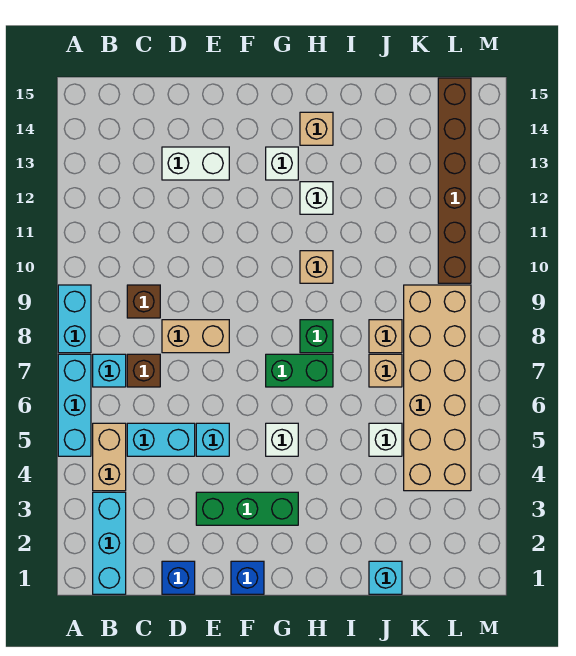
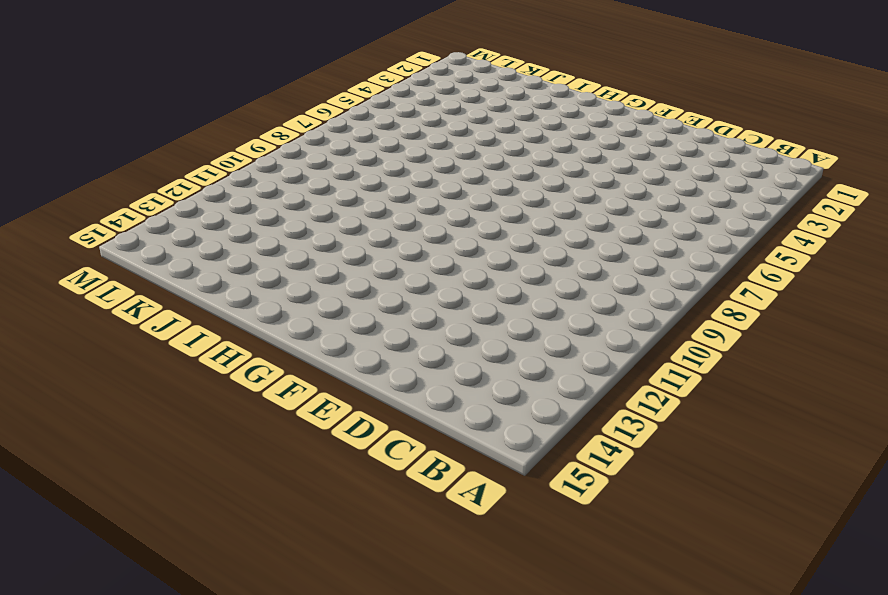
none -> cyan brick A5:A7 level 1
none -> cyan brick A8:A9 level 1
none -> cyan brick B1:B3 level 1

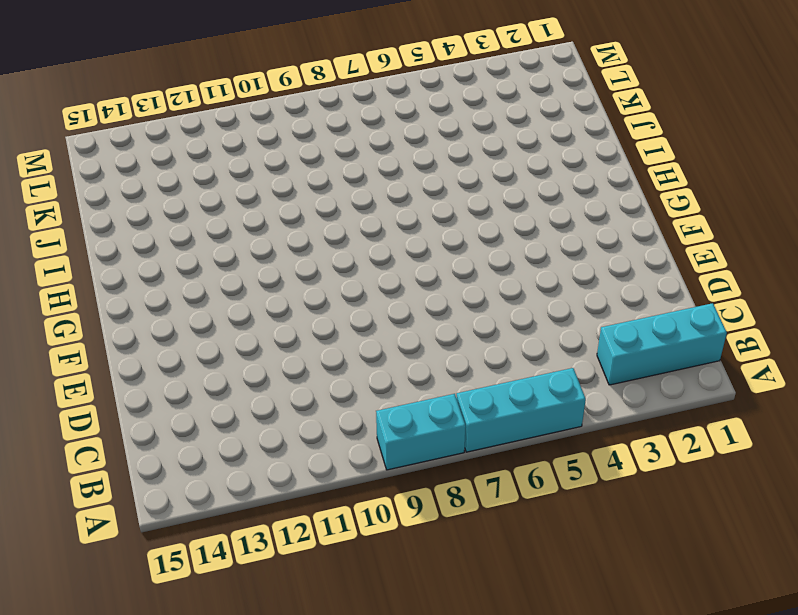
none -> tan brick B4:B5 level 1
none -> cyan brick B7 level 1
none -> cyan brick C5:D5 level 1

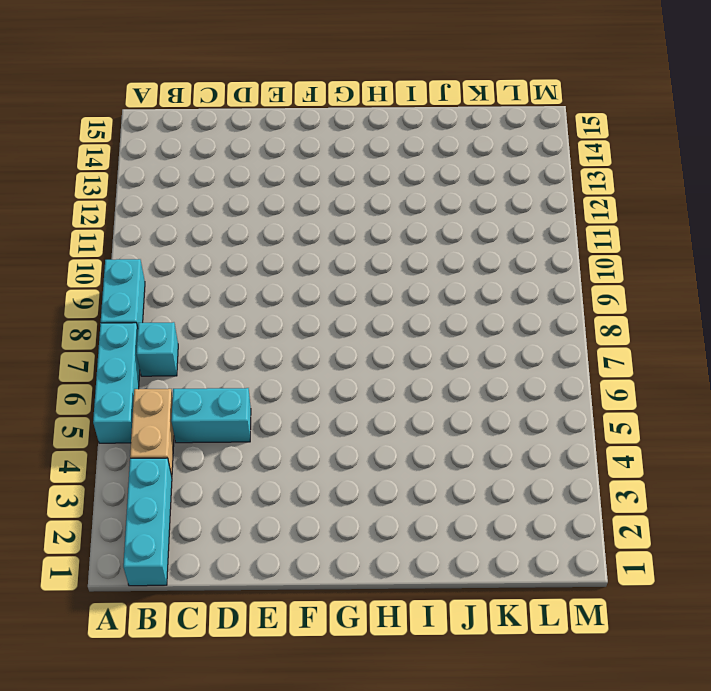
none -> brown brick C7 level 1
none -> brown brick C9 level 1
none -> blue brick D1 level 1

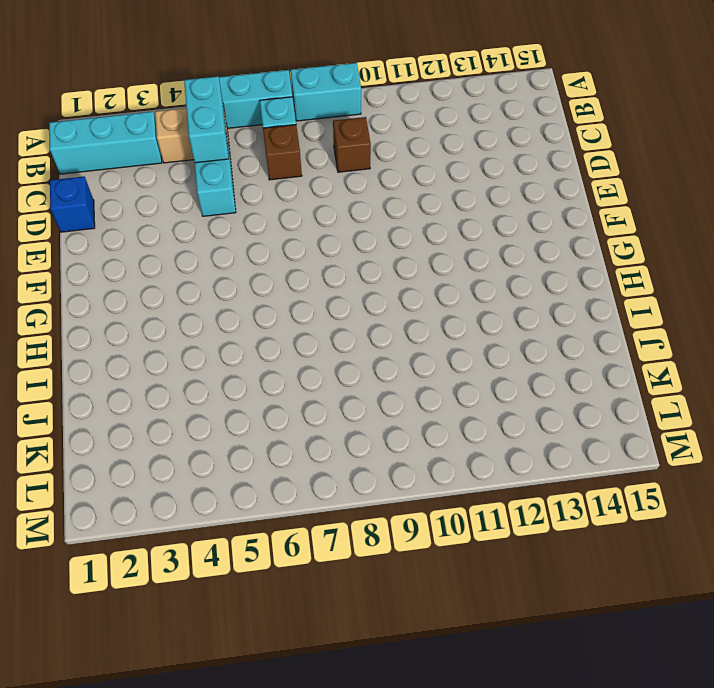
cyan brick B5:C5 level 2 -> none
none -> tan brick D8:E8 level 1
none -> white brick D13:E13 level 1
none -> green brick E3:G3 level 1

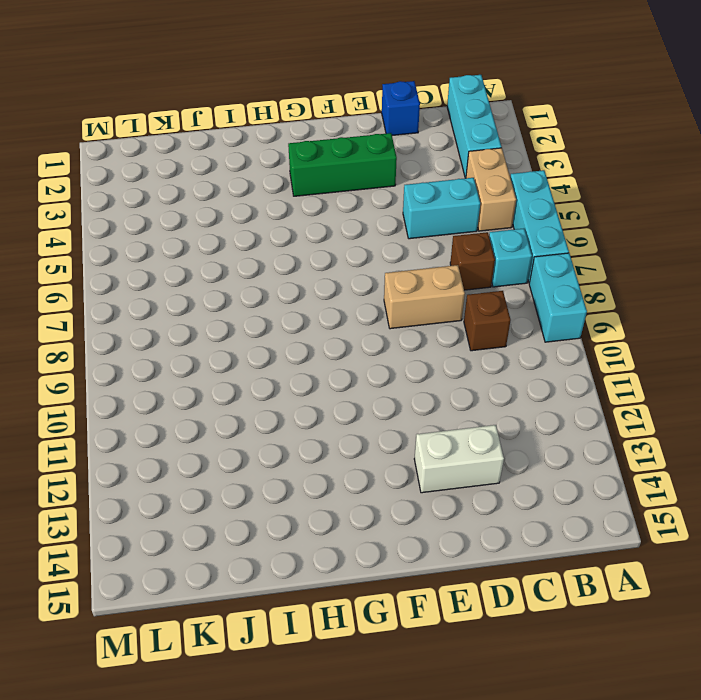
none -> cyan brick E5 level 1
none -> blue brick F1 level 1
none -> white brick G5 level 1

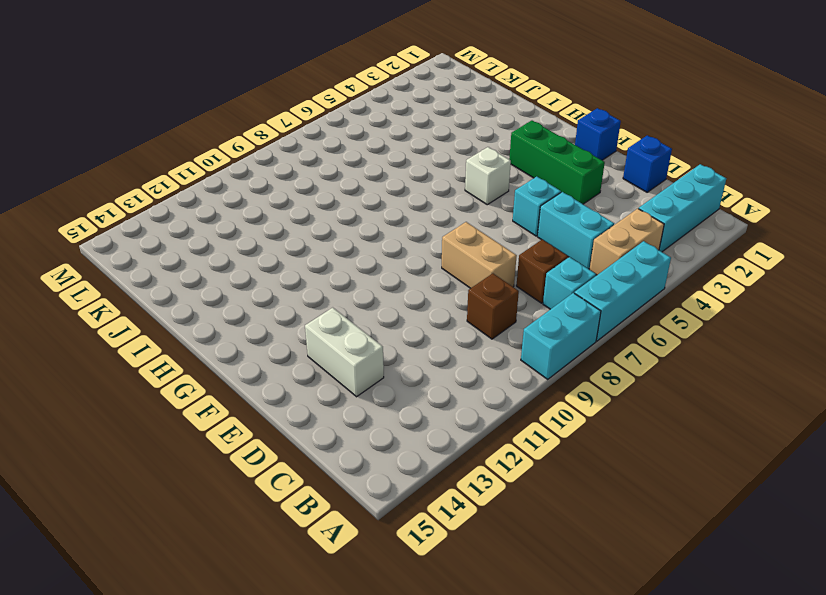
none -> green brick G7:H7 level 1
none -> white brick G13 level 1
none -> green brick H8 level 1

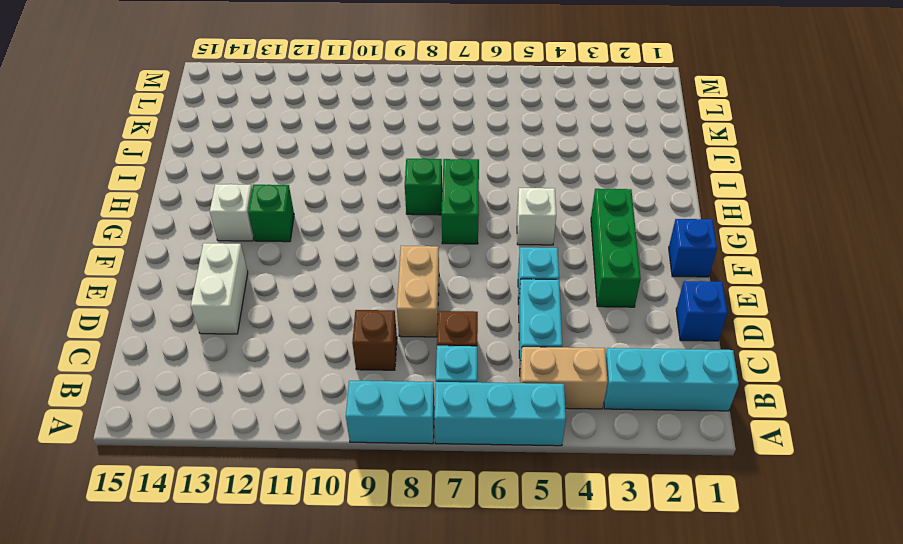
green brick G12 level 1 -> none
none -> tan brick H10 level 1
none -> white brick H12 level 1
none -> tan brick H14 level 1

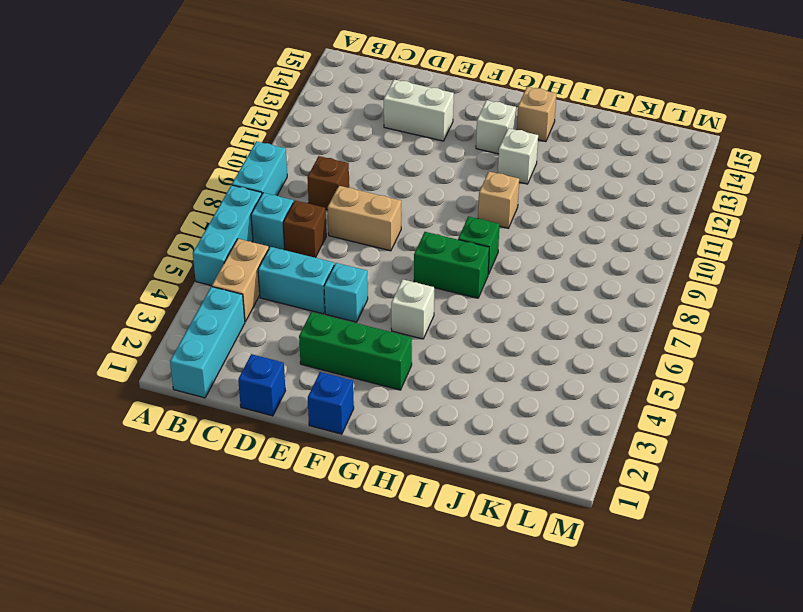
none -> cyan brick J1 level 1
none -> white brick J5 level 1
none -> tan brick J7 level 1

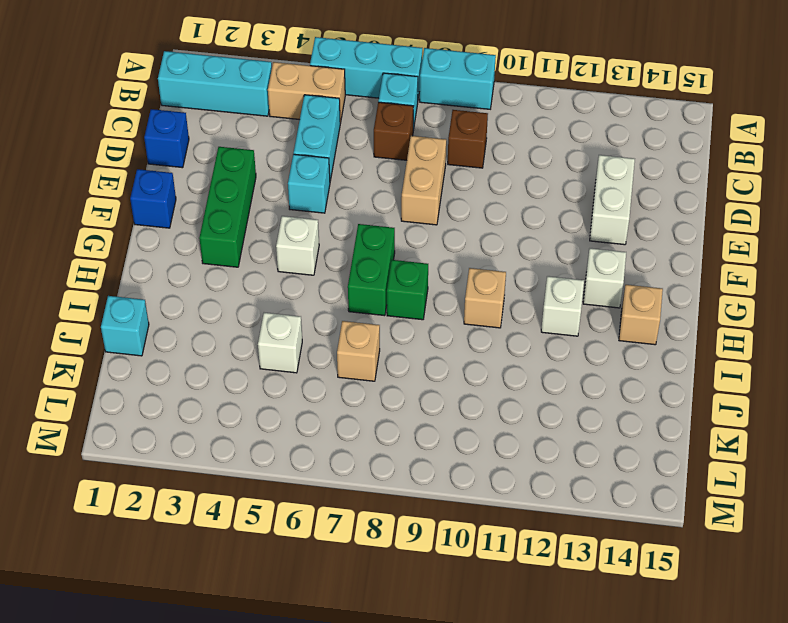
none -> tan brick J8 level 1
none -> tan brick K4:L9 level 1
none -> brown brick L10:L15 level 1

